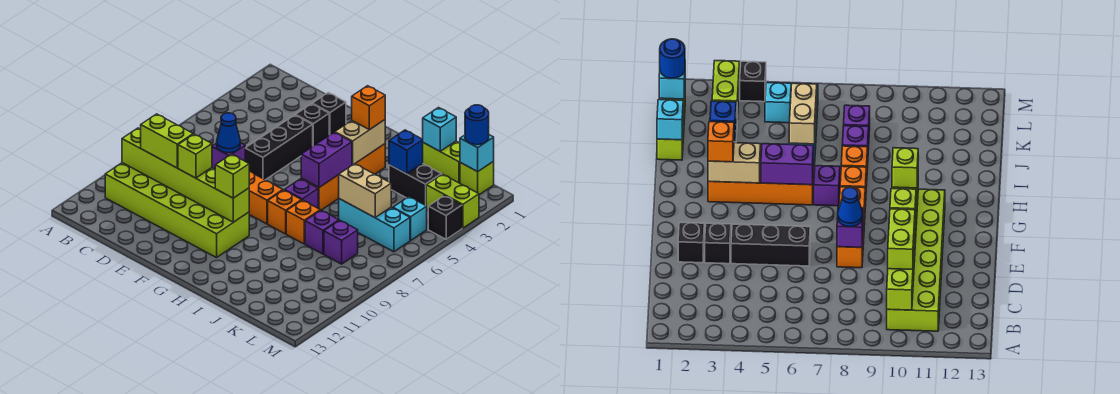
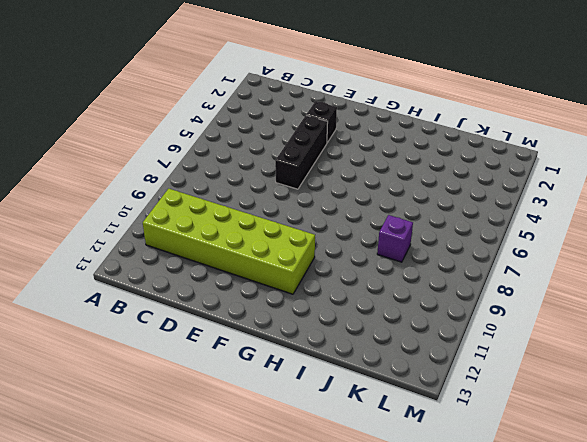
none -> black brick E2 level 1
none -> orange brick E8:G8 level 1
none -> orange brick H3:H6 level 1
none -> purple brick H7 level 1

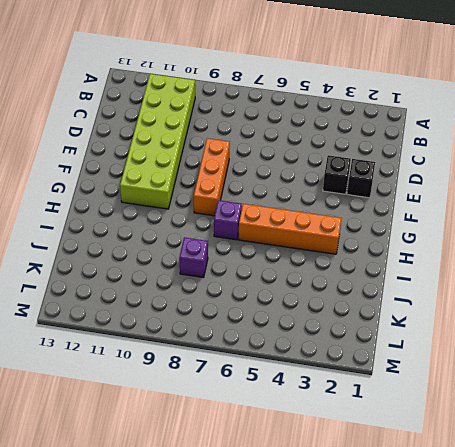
none -> black brick E4:E6 level 1
none -> orange brick H8 level 1
none -> orange brick I8 level 1
none -> lime brick J1:K1 level 1

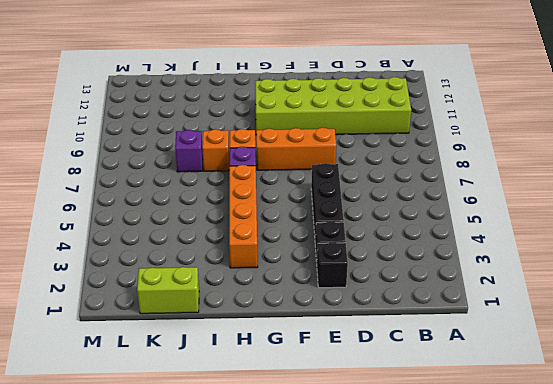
none -> black brick J3:K3 level 1
none -> cyan brick J6:L6 level 1
none -> purple brick K8 level 1
none -> lime brick L1 level 1

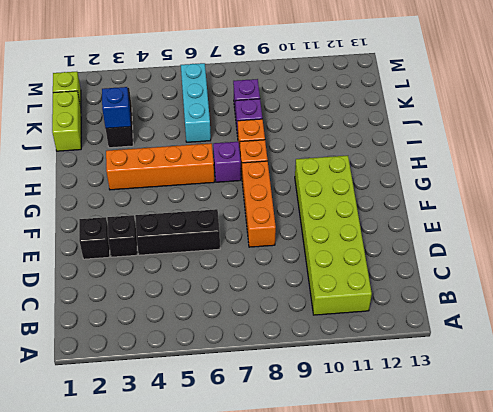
none -> lime brick L3:M3 level 1
none -> cyan brick L5 level 1
none -> black brick M4 level 1
none -> lime brick B10:G10 level 2

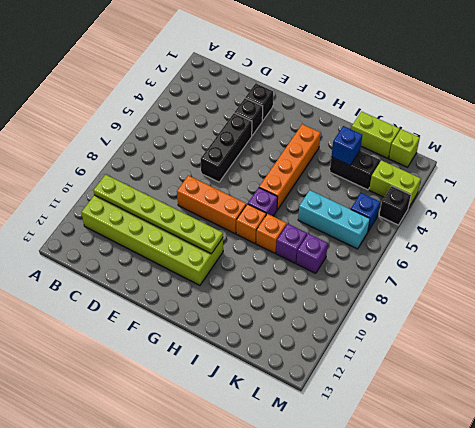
lime plate B10:G10 level 2 -> lime brick B10:G10 level 2
blue brick L5 level 1 -> cyan brick L5 level 1
none -> purple brick E8 level 2
none -> tan brick H3:H4 level 2
none -> purple brick H5:H6 level 2
none -> cyan brick J1 level 2

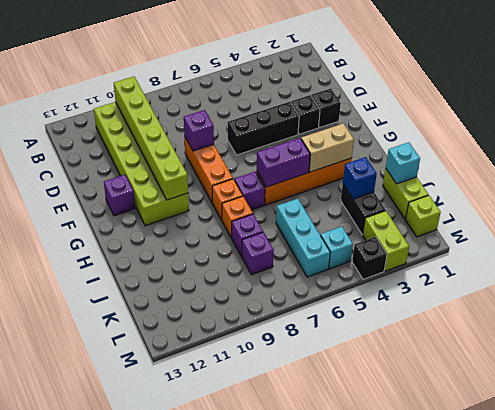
purple brick F12 level 1 -> none
none -> tan brick J6:K6 level 2
none -> cyan brick L1 level 2
none -> lime brick C10:D10 level 3
none -> blue cone E8 level 3

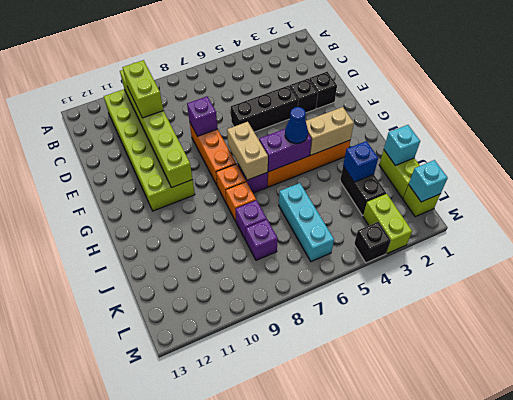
tan brick G7:H7 level 2 -> tan brick J6:K6 level 2
blue cone H5 level 3 -> blue cone E8 level 3
none -> cyan brick L5 level 1
none -> lime brick E10 level 3
none -> lime brick G10 level 3
none -> orange brick H3 level 3

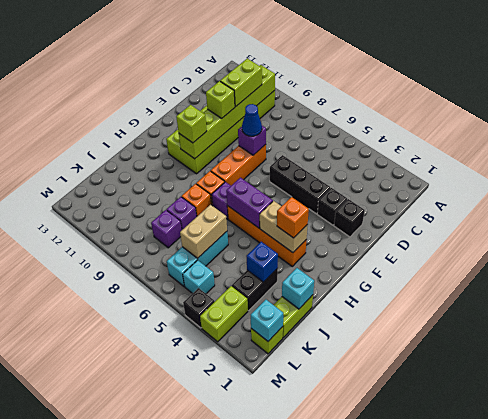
none -> blue round brick L1 level 3

